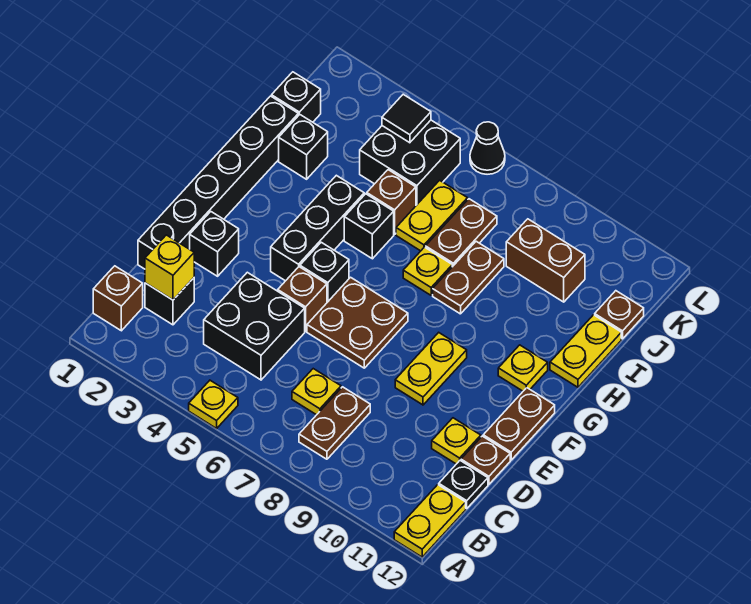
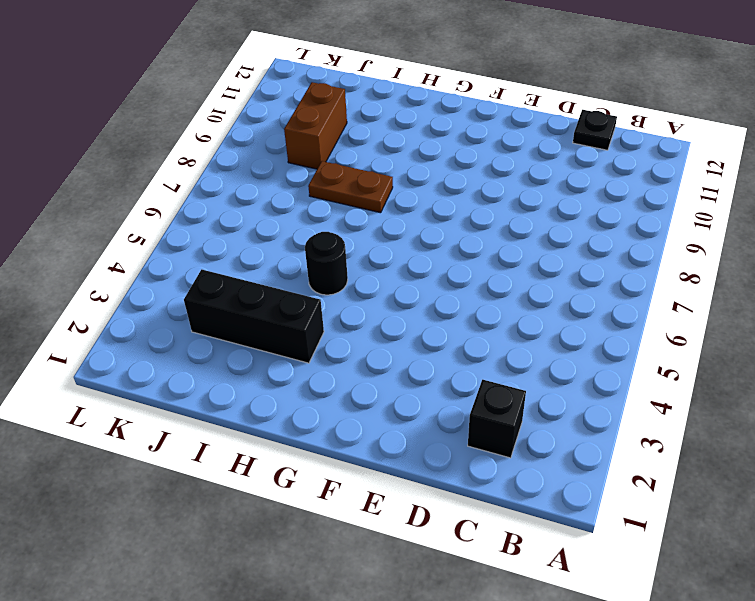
black brick H3:J3 level 1 -> black brick F4:H4 level 1
black round brick H5 level 1 -> black brick H5 level 1
none -> yellow plate A5 level 1
none -> yellow plate A12:B12 level 1
none -> brown brick B1 level 1
none -> brown plate B8:C8 level 1

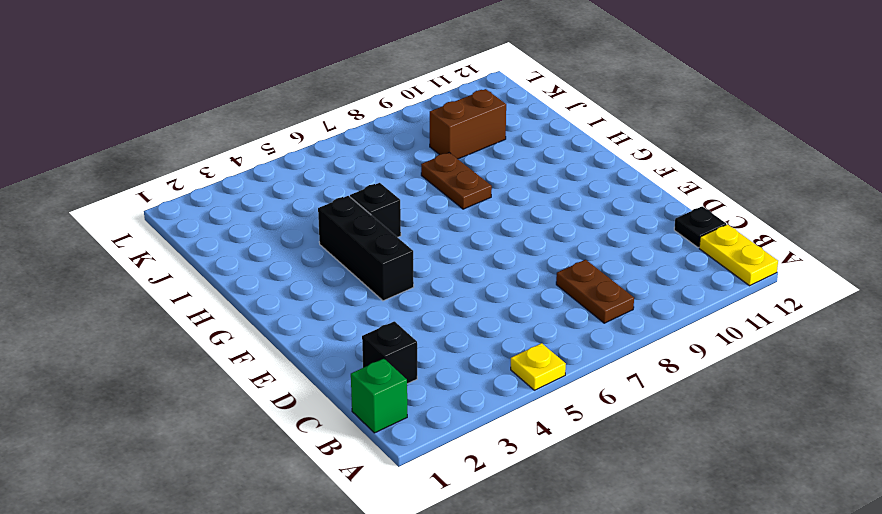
green brick B1 level 1 -> brown brick B1 level 1
none -> black brick C4:D5 level 1
none -> yellow plate C7 level 1
none -> black brick D1:I1 level 1
none -> yellow plate D11 level 1

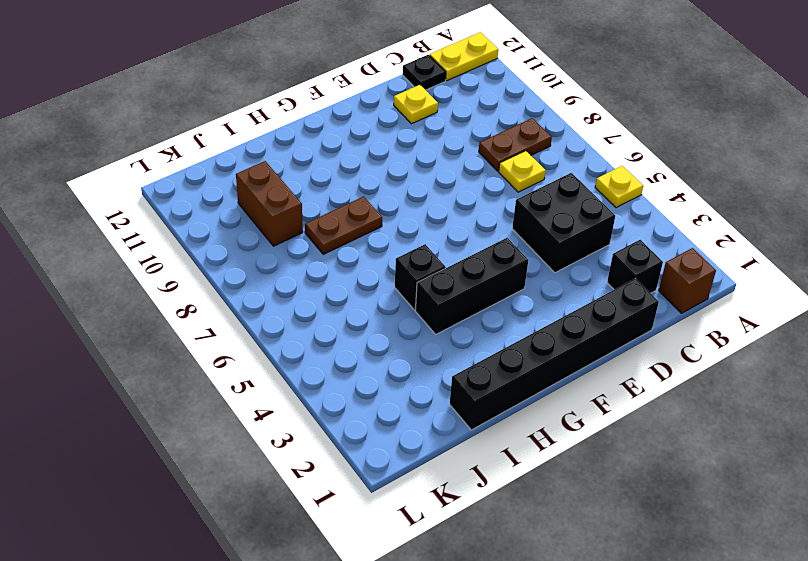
none -> brown plate D12 level 1
none -> black brick E2 level 1
none -> brown brick E5 level 1
none -> brown plate E6:F7 level 1

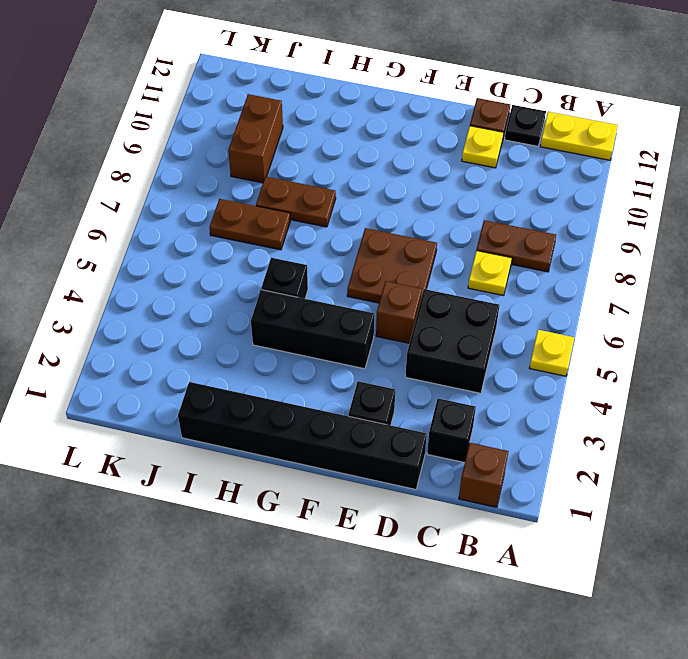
none -> yellow plate E9:F9 level 1
none -> brown plate E12:F12 level 1
none -> black brick F5 level 1
none -> yellow plate G11 level 1

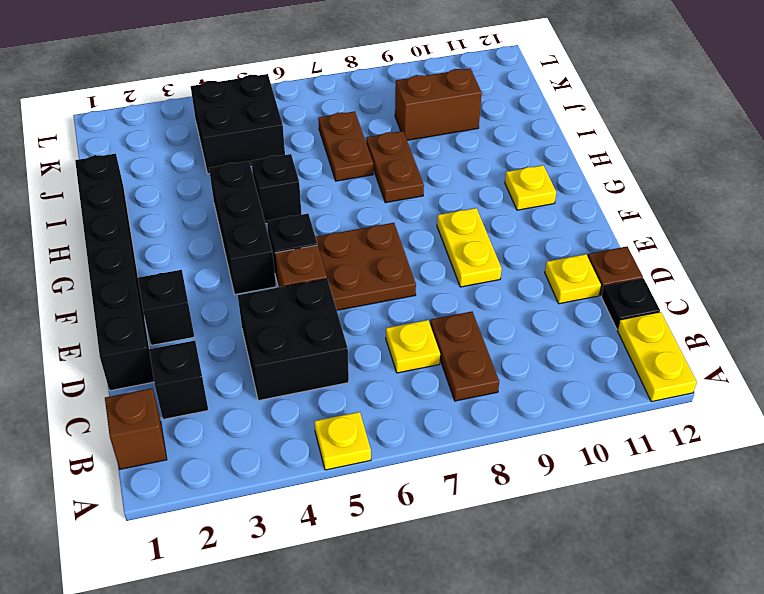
none -> brown plate E12:F12 level 1
none -> yellow plate H7 level 1
none -> yellow plate H12:I12 level 1
none -> black brick I2 level 1

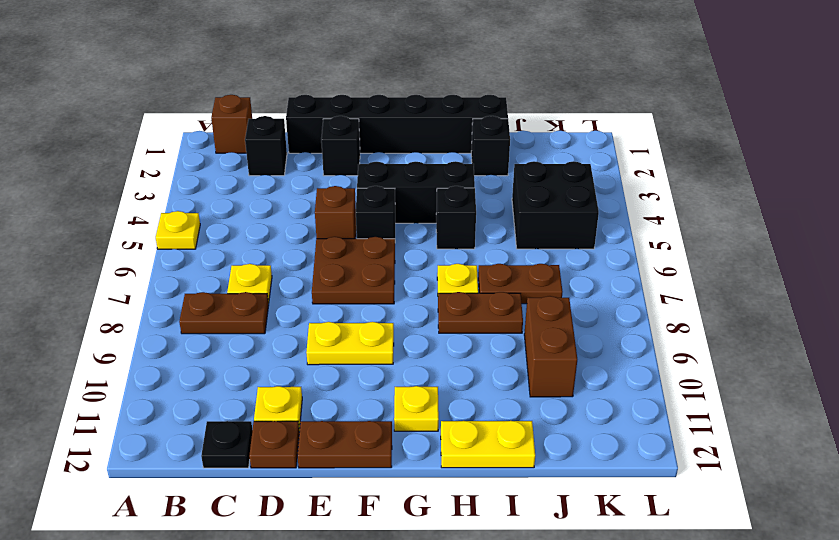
none -> yellow plate A12:B12 level 1
none -> black brick C4:D5 level 1
none -> brown brick I5 level 1
none -> yellow plate I6:J6 level 1

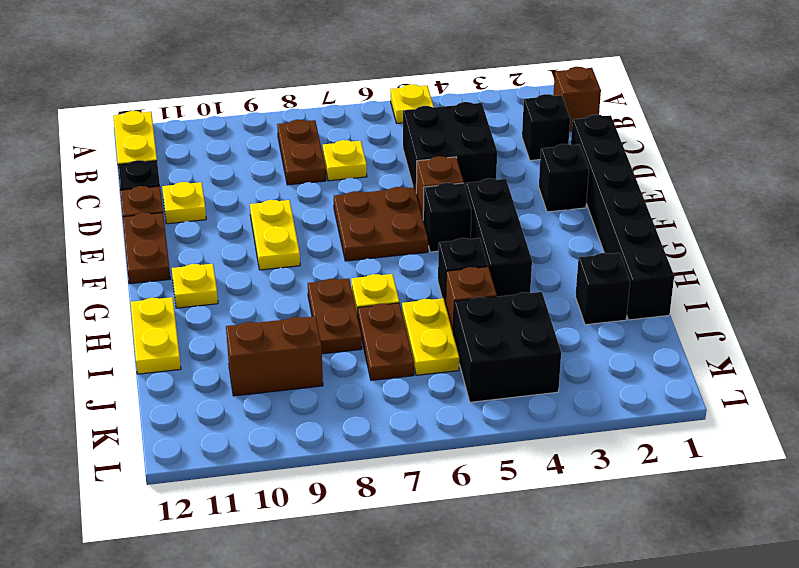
none -> black brick J1 level 1
none -> brown plate J12 level 1
none -> black cone L6 level 1
none -> yellow brick C2 level 2

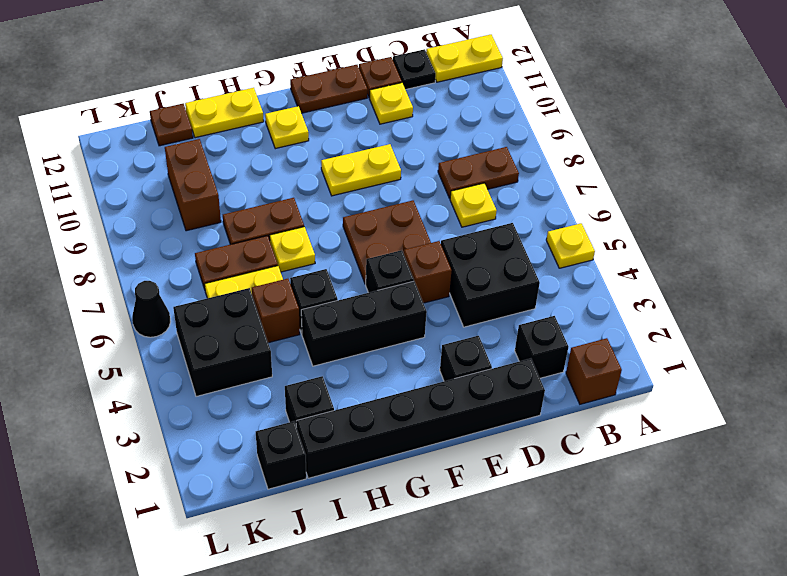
none -> yellow brick C2 level 2
none -> black tile K4 level 2

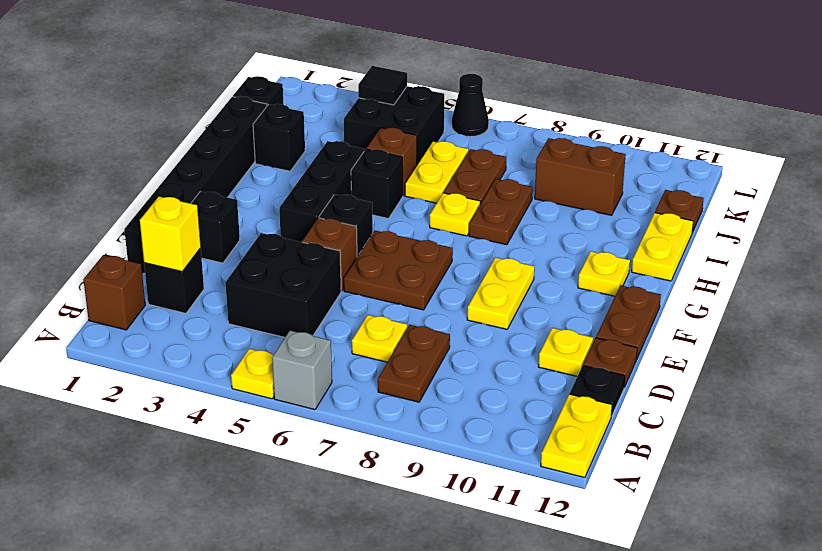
grey brick A6 level 1 -> none

